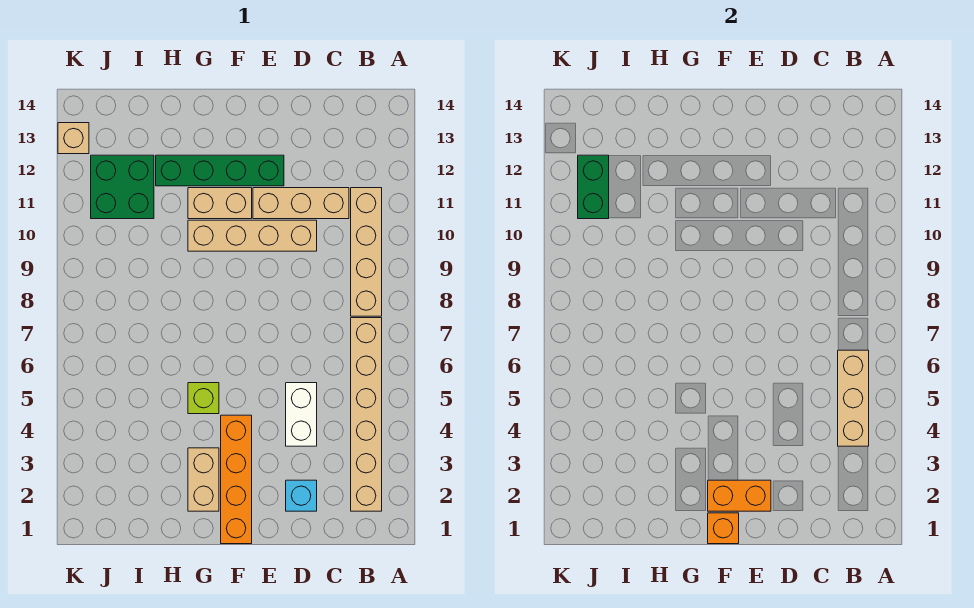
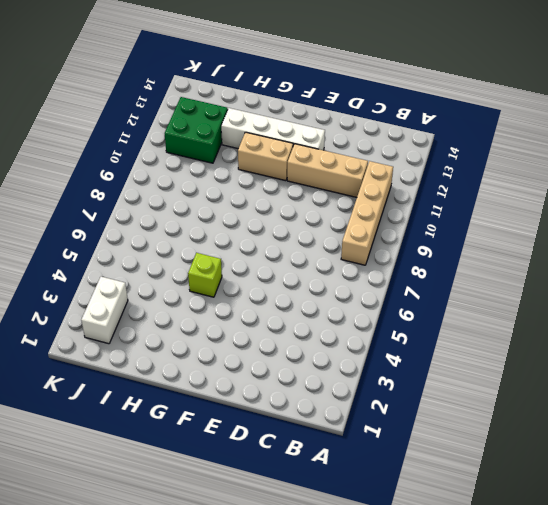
white brick E12:H12 level 1 -> green brick E12:H12 level 1
white brick J2:J3 level 1 -> white brick D4:D5 level 1
none -> tan brick B2:B7 level 1
none -> cyan brick D2 level 1
none -> tan brick D10:G10 level 1

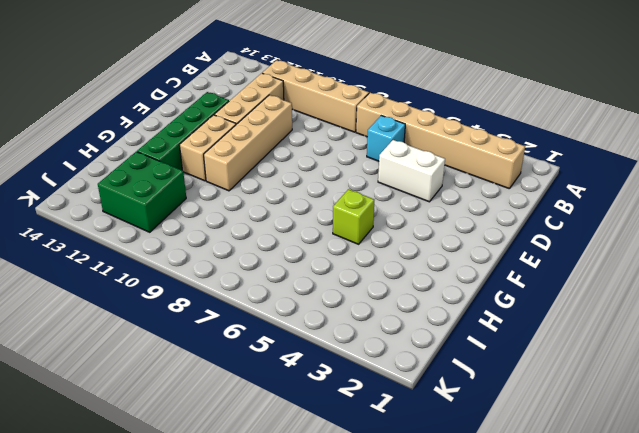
cyan brick C6 level 1 -> cyan brick D2 level 1
none -> orange brick F1:F4 level 1
none -> tan brick G2:G3 level 1
none -> tan brick K13 level 1

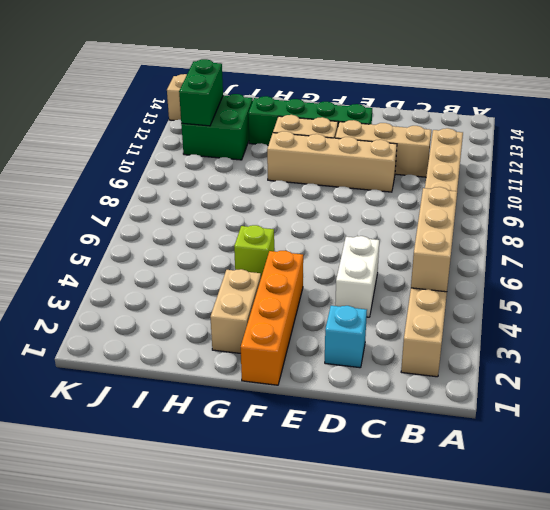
none -> orange brick E2:F2 level 2
none -> orange brick F1 level 2

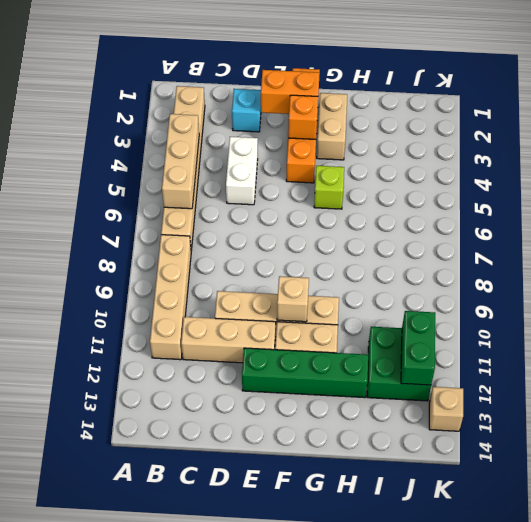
orange brick F3 level 2 -> orange brick F1 level 2
tan brick F10 level 2 -> none

